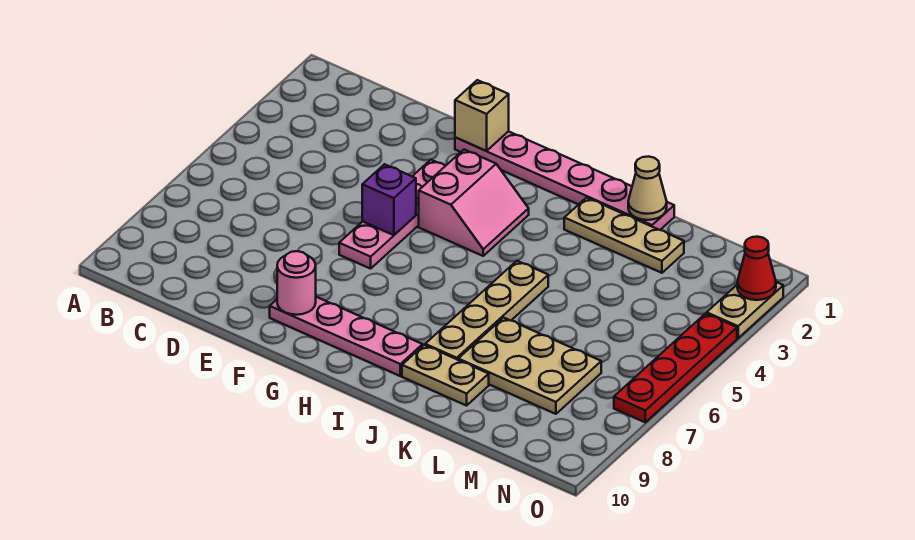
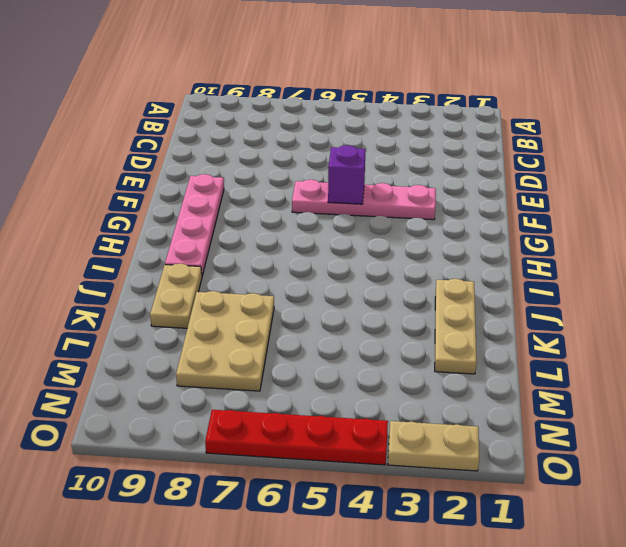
none -> pink plate F1:K1 level 1
none -> pink slope G3:H4 level 1 top G
none -> tan plate J5:J8 level 1

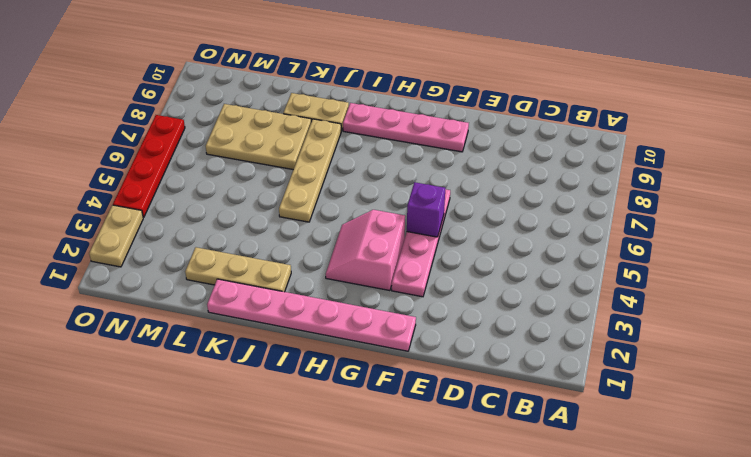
none -> tan brick F1 level 2
none -> pink round brick F9 level 2
none -> tan cone K1 level 2

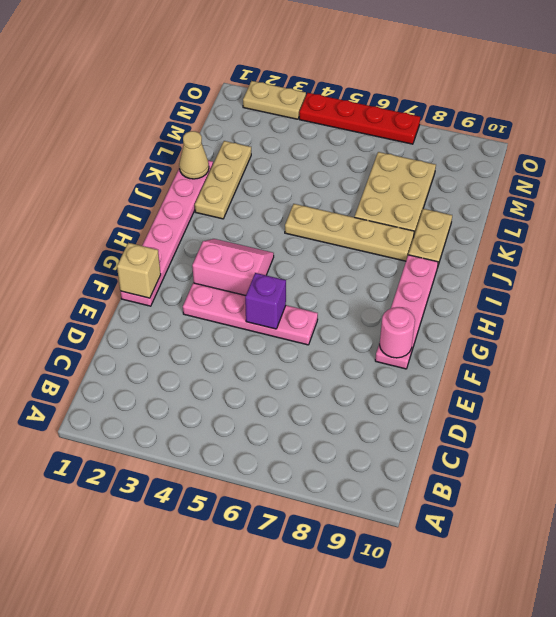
none -> red cone O2 level 2

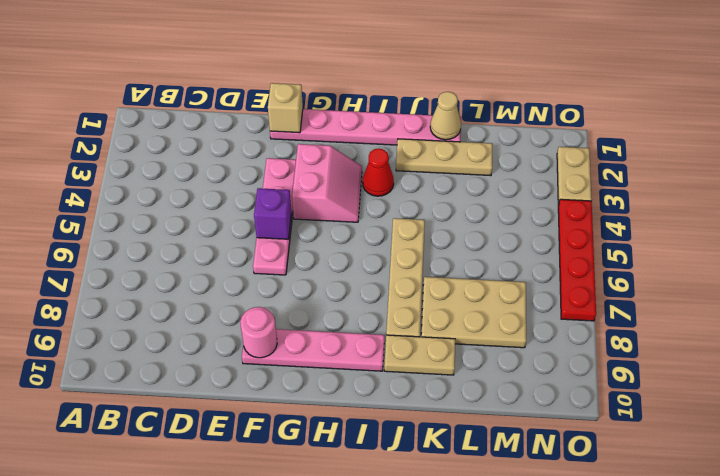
red cone I3 level 1 -> red cone O2 level 2

